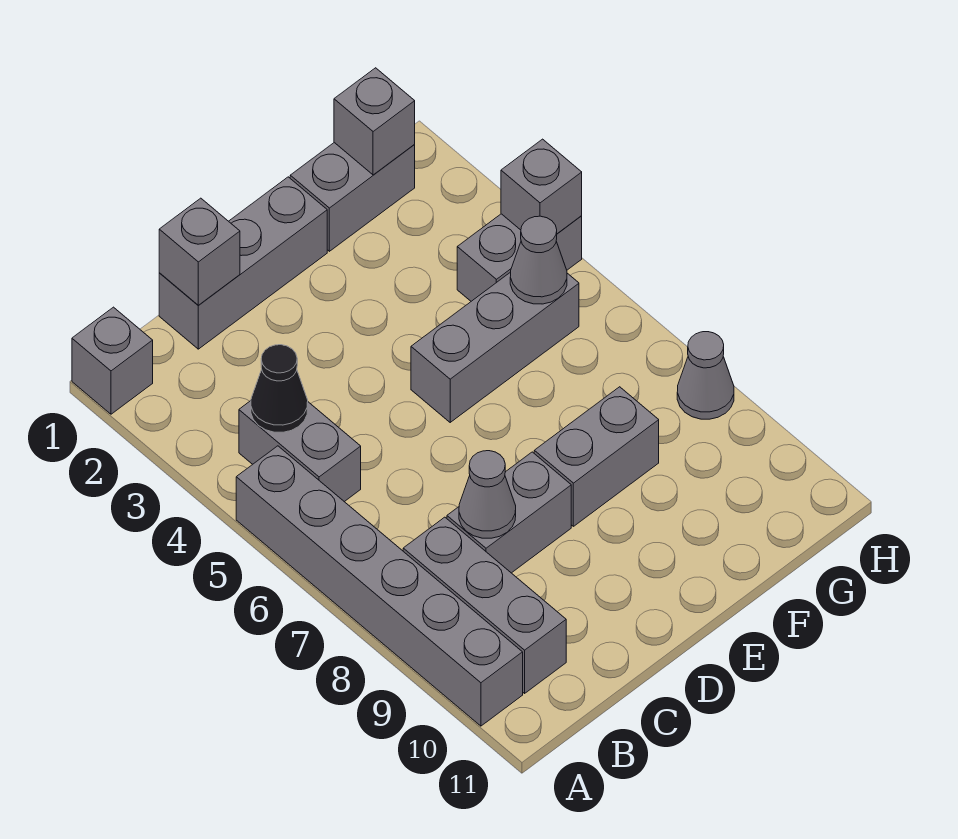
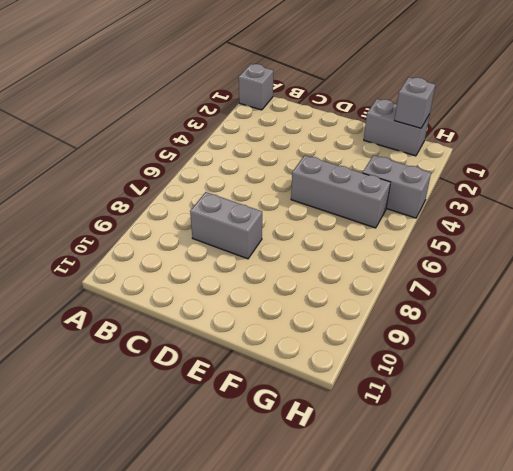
none -> grey brick A5:A10 level 1
none -> grey brick B4:B5 level 1
none -> grey brick B8:B10 level 1

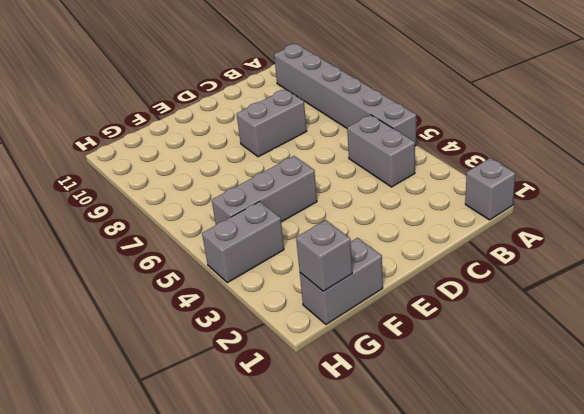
none -> grey brick B8:B10 level 1
none -> grey brick C1:E1 level 1
none -> grey brick E8:F8 level 1

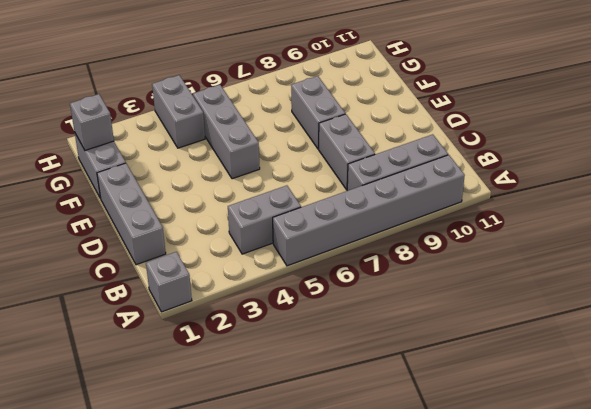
none -> grey cone H8 level 1
none -> black cone B4 level 2
none -> grey brick C1 level 2

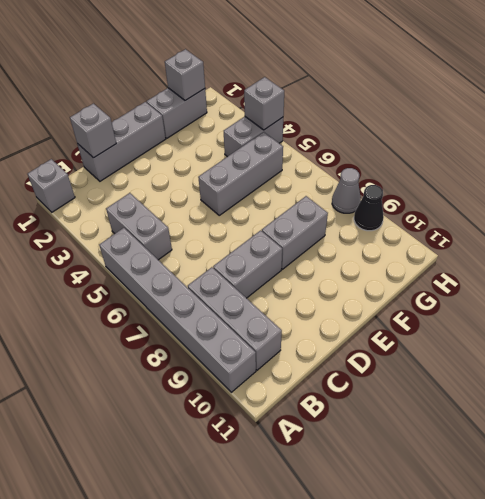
black cone H9 level 1 -> black cone B4 level 2
none -> grey cone C8 level 2
none -> grey cone G5 level 2

